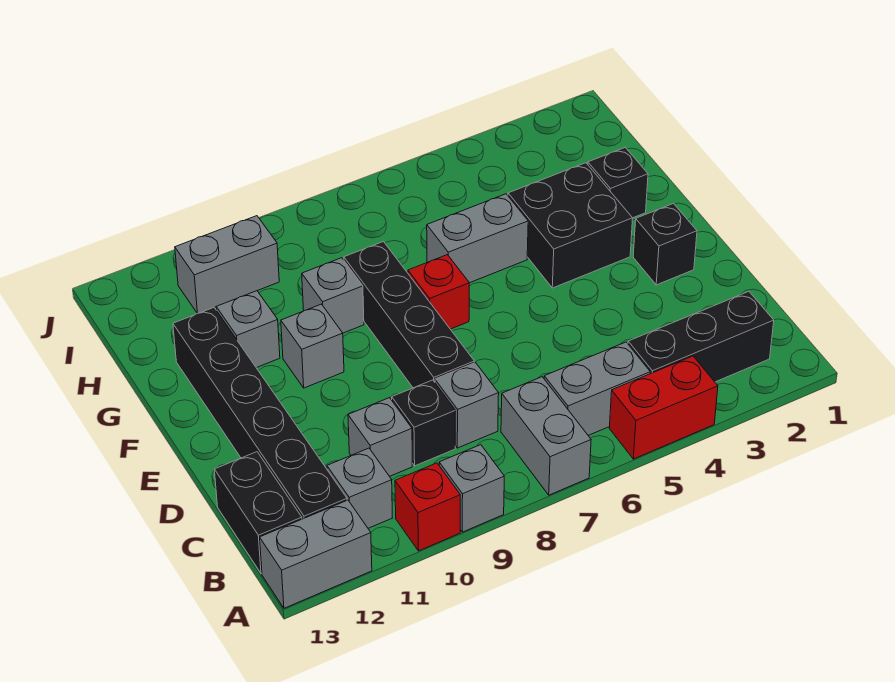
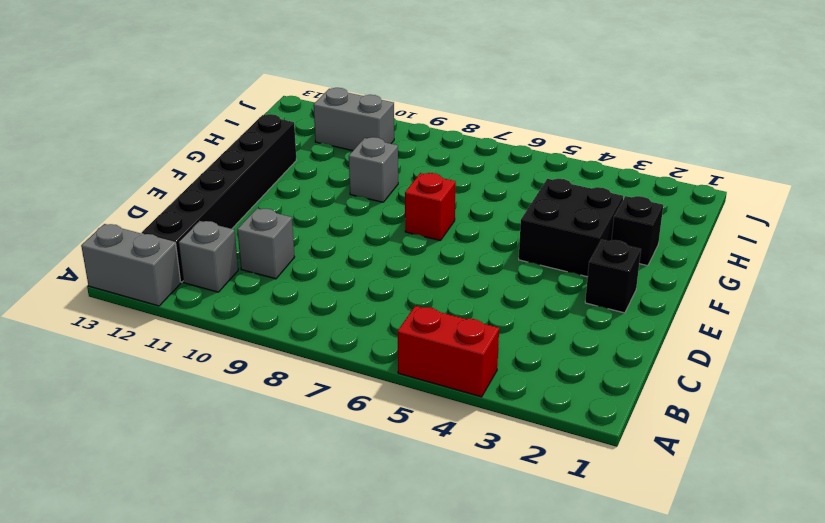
none -> grey brick A7:B7 level 1
none -> grey brick A9 level 1
none -> red brick A10 level 1

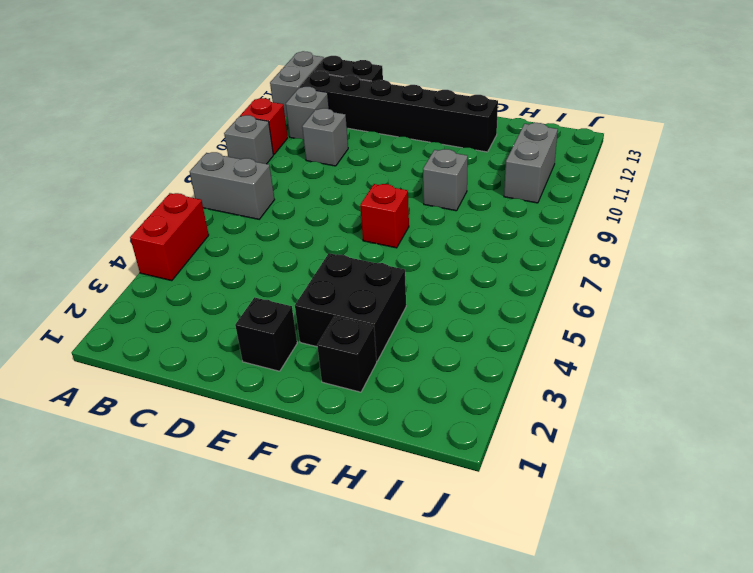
none -> black brick B2:B4 level 1
none -> grey brick B5:B6 level 1
none -> grey brick C8 level 1

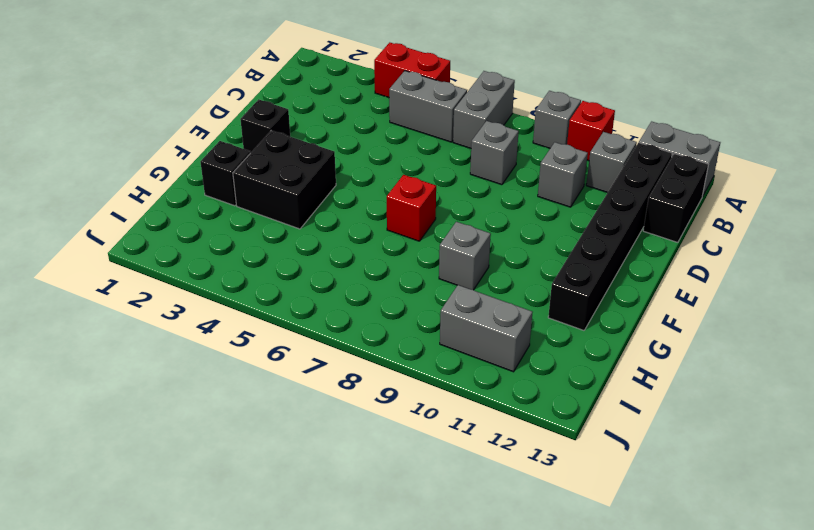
none -> black brick B2:B4 level 1
none -> black brick C9 level 1
none -> black brick D8:G8 level 1

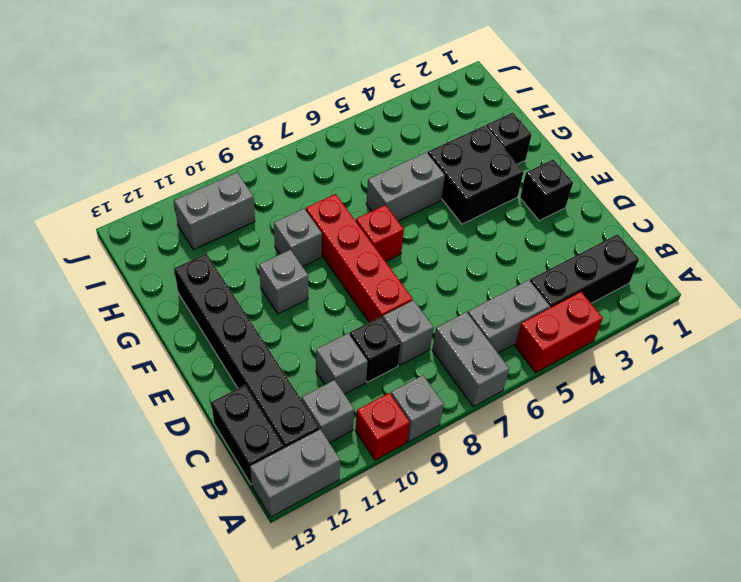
red brick D8:G8 level 1 -> black brick D8:G8 level 1
none -> grey brick G11 level 1

